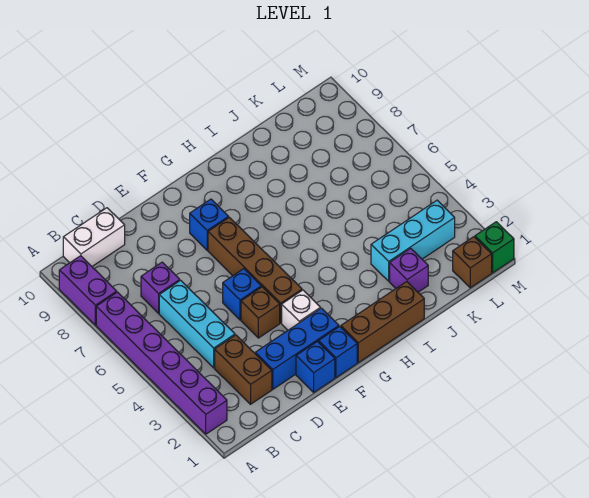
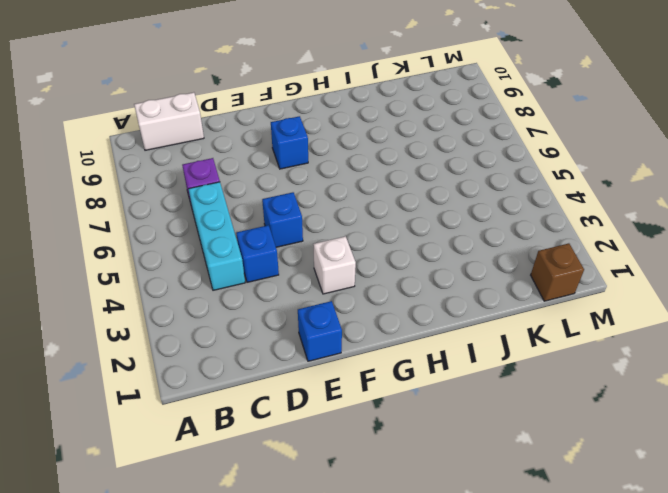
blue brick D4 level 1 -> blue brick F1 level 1
none -> purple brick A2:A7 level 1
none -> purple brick A8:A9 level 1
none -> brown brick C2:C3 level 1

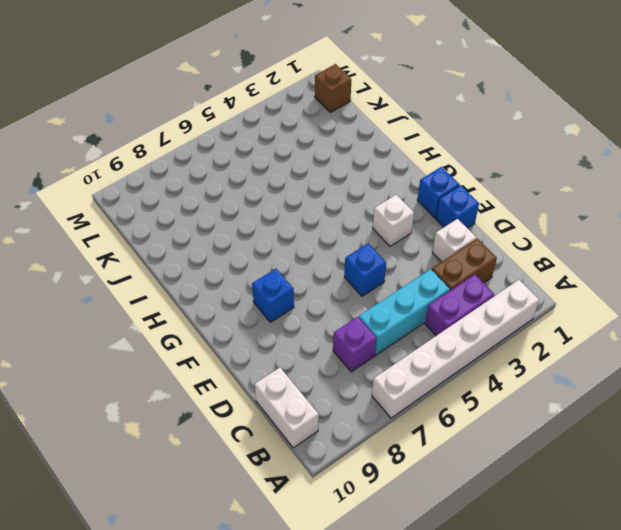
white brick A2:A7 level 1 -> purple brick A2:A7 level 1
purple brick B3:B4 level 1 -> purple brick A8:A9 level 1
white brick D2 level 1 -> blue brick D2:F2 level 1
none -> brown brick E4 level 1
none -> brown brick F4:F7 level 1
none -> brown brick G1:I1 level 1

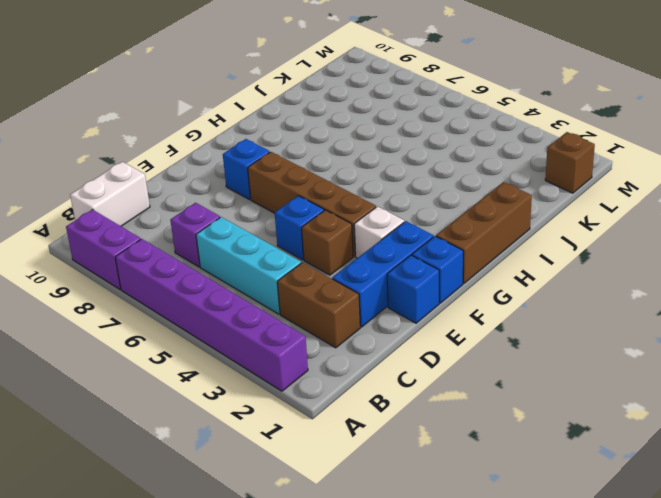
none -> purple brick J2 level 1
none -> cyan brick J3:L3 level 1
none -> green brick M1 level 1

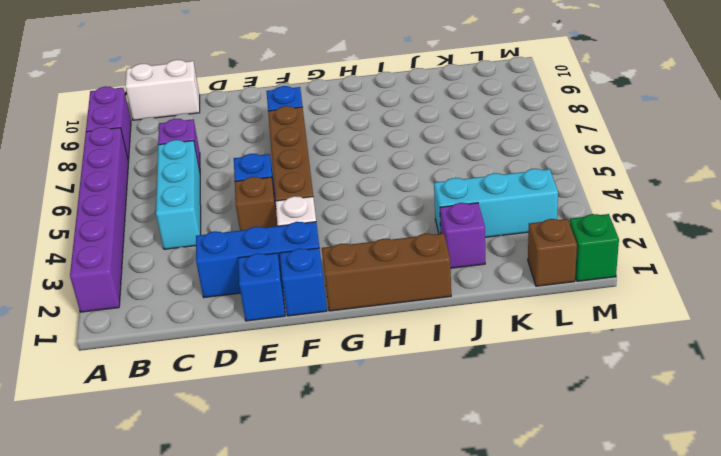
none -> brown brick C2:C3 level 1

